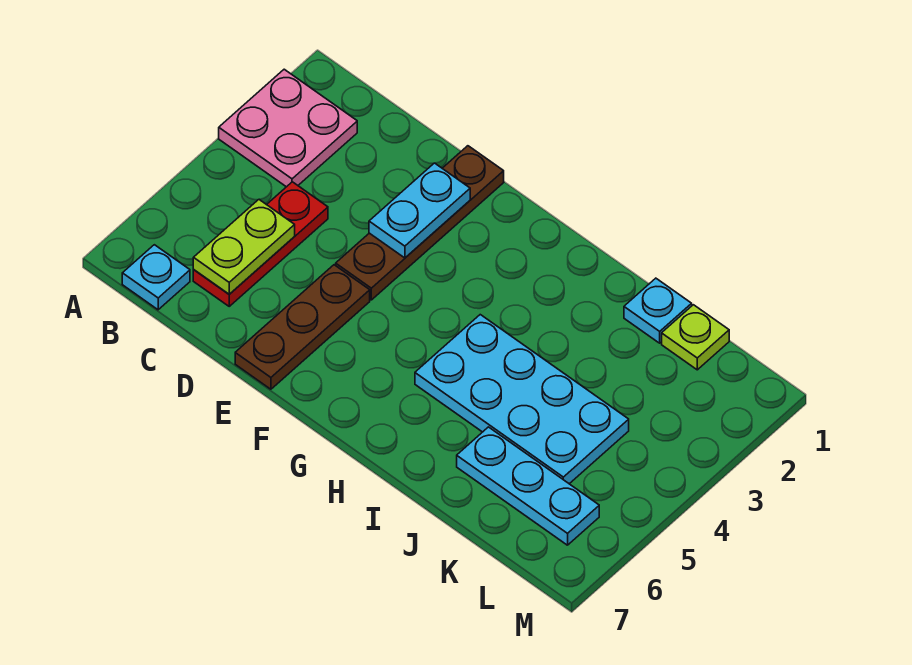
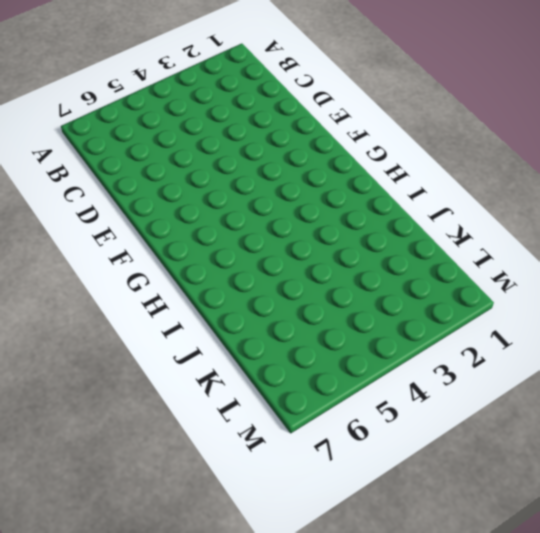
none -> pink plate A2:B3 level 1
none -> cyan plate B7 level 1

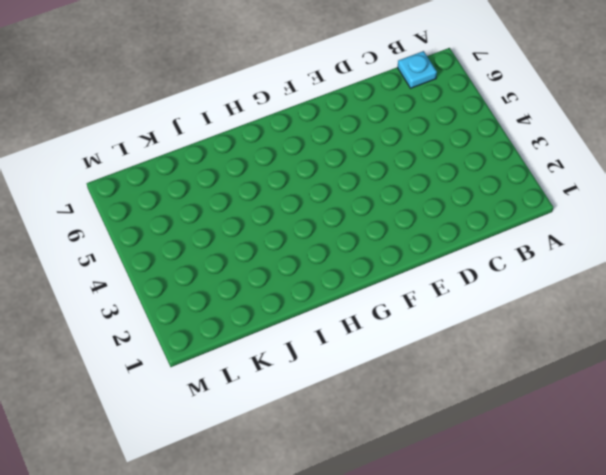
none -> pink plate A2:B3 level 1
none -> red plate C4:C6 level 1

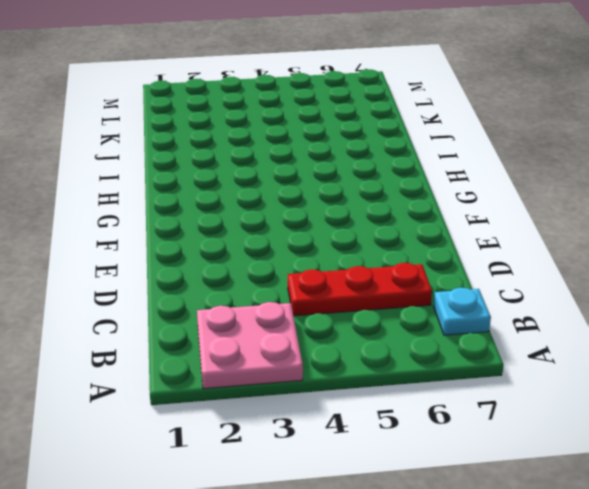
none -> brown plate E1:E4 level 1
none -> brown plate E5:E7 level 1

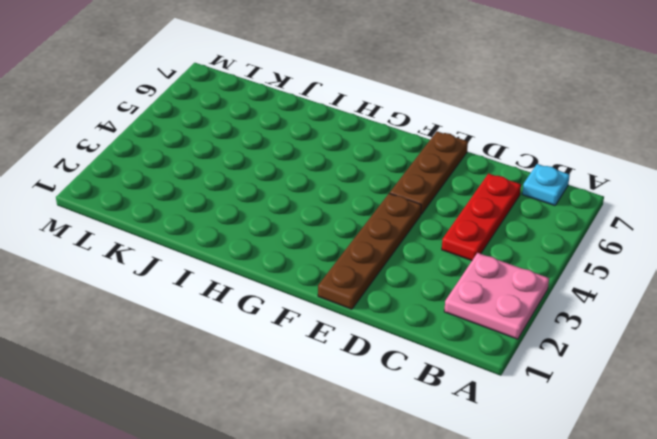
none -> cyan plate H4:K5 level 1
none -> cyan plate J1 level 1

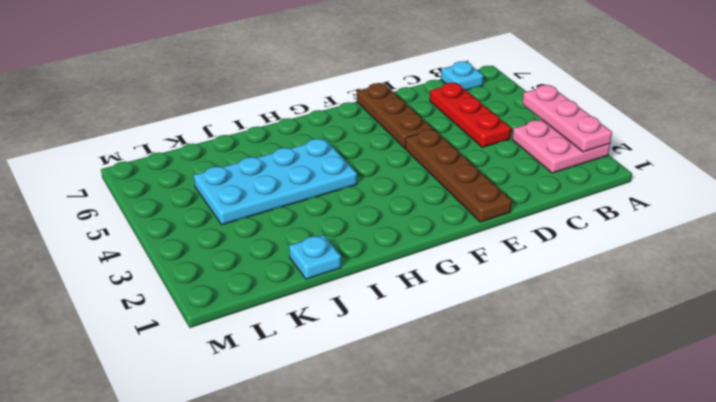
pink plate A2:A4 level 2 -> none
none -> cyan plate J6:L6 level 1
none -> lime plate K1 level 1

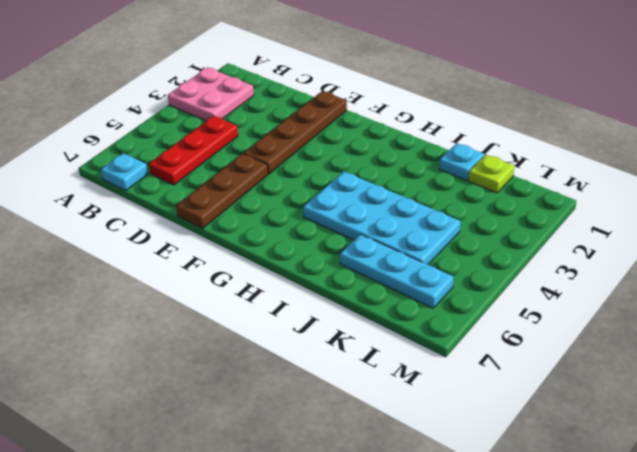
none -> lime plate C5:C6 level 2
none -> cyan plate E2:E3 level 2

